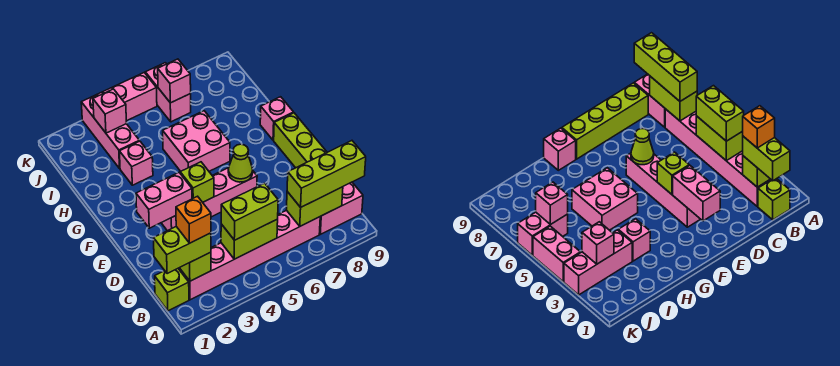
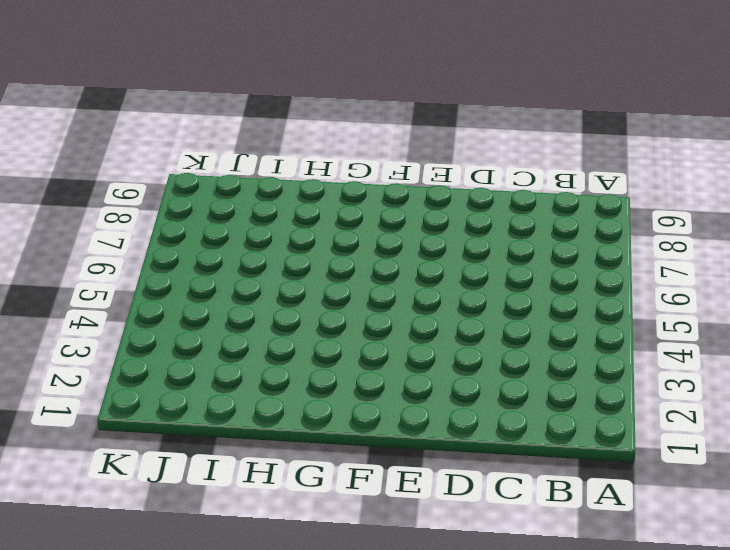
none -> lime brick B1 level 1
none -> pink brick B2:B7 level 1
none -> pink brick B8:B9 level 1

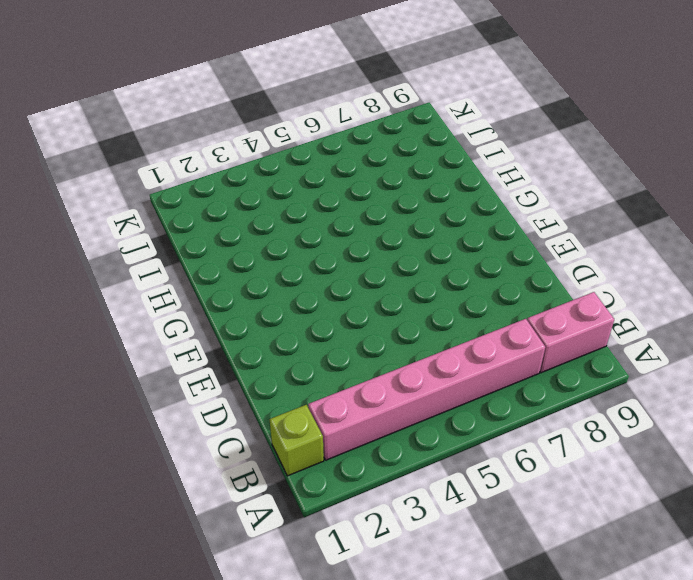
none -> lime brick C9:F9 level 1
none -> pink brick E3:E6 level 1
none -> pink brick G5:H6 level 1

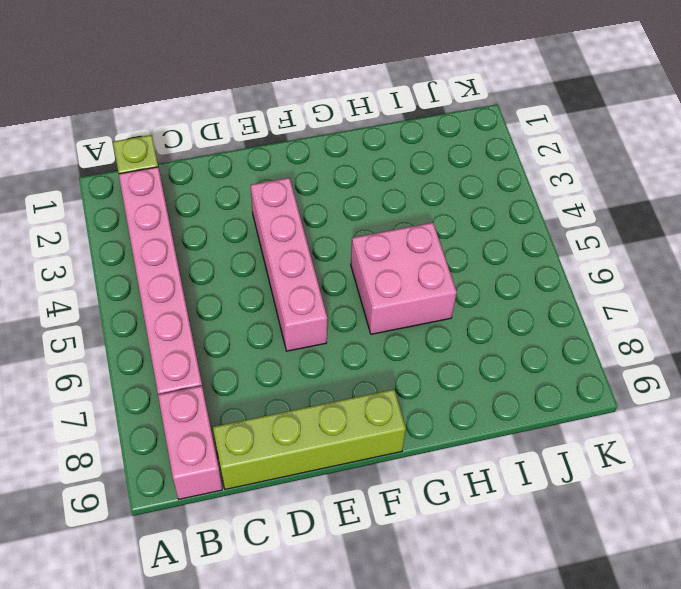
none -> pink brick G9 level 1
none -> pink brick H3 level 1
none -> pink brick I3:K3 level 1

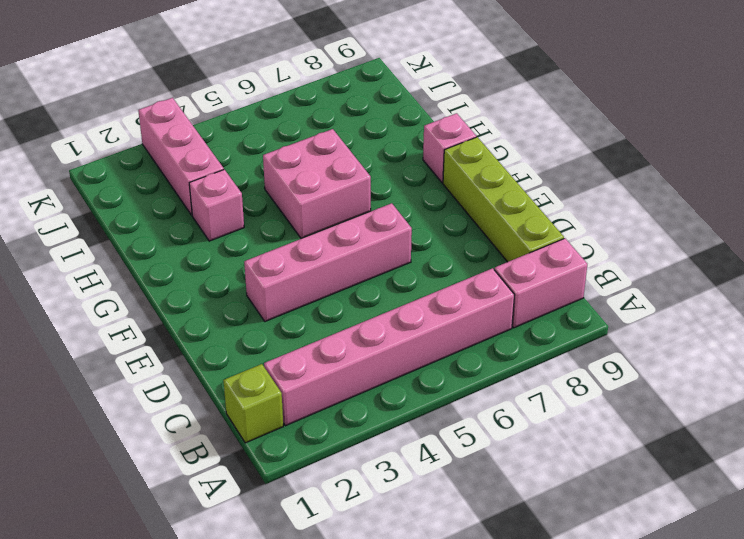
none -> pink brick J6:K6 level 1
none -> pink brick K4:K5 level 1
none -> lime brick B2 level 2

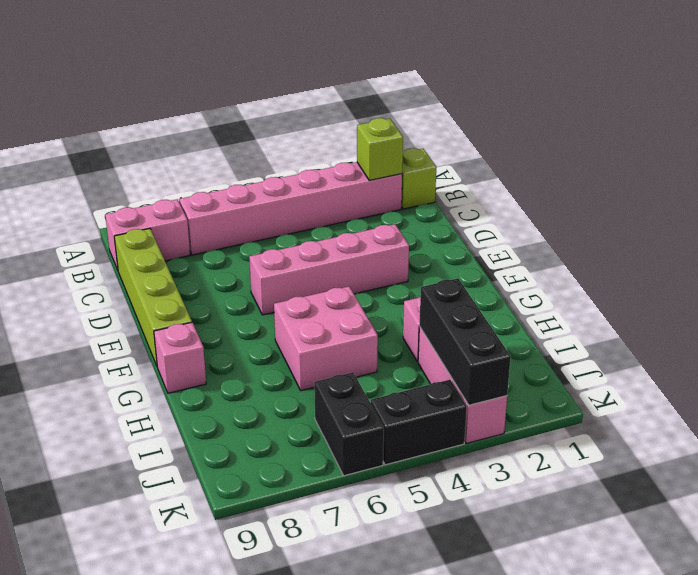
black brick I3:K3 level 2 -> pink brick J3 level 2
black brick J6:K6 level 1 -> pink brick J6:K6 level 1
black brick K4:K5 level 1 -> pink brick K4:K5 level 1
none -> lime brick B4:B5 level 2
none -> lime brick B7:B8 level 2
none -> pink brick E2:E3 level 2

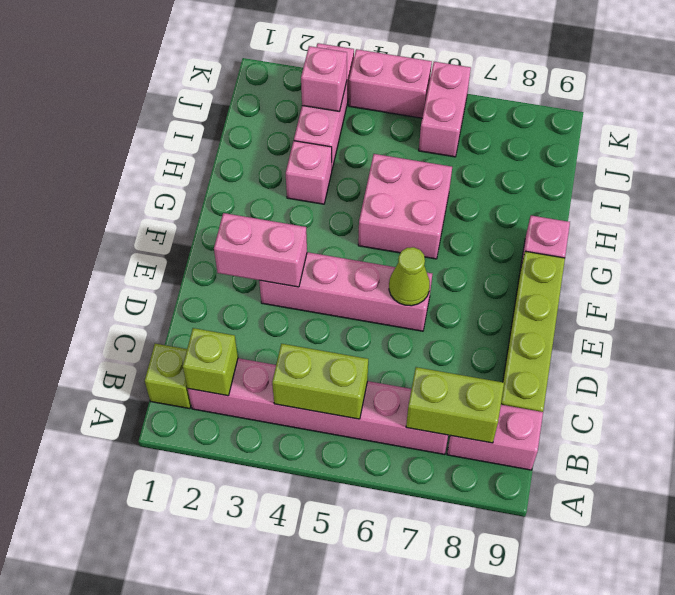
none -> lime brick E4 level 2
none -> pink brick J6 level 2
none -> lime brick B1:B2 level 3

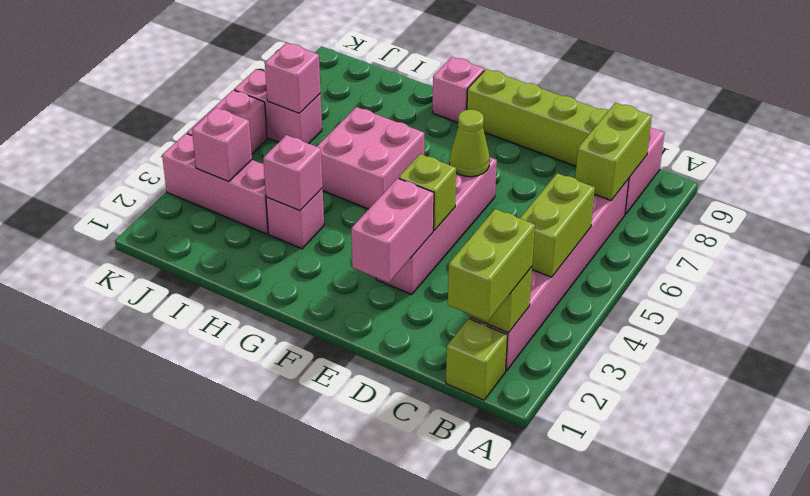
pink brick H3 level 2 -> none
none -> lime brick B4:B5 level 3
none -> lime brick B7:B9 level 3
none -> orange brick B2 level 4

